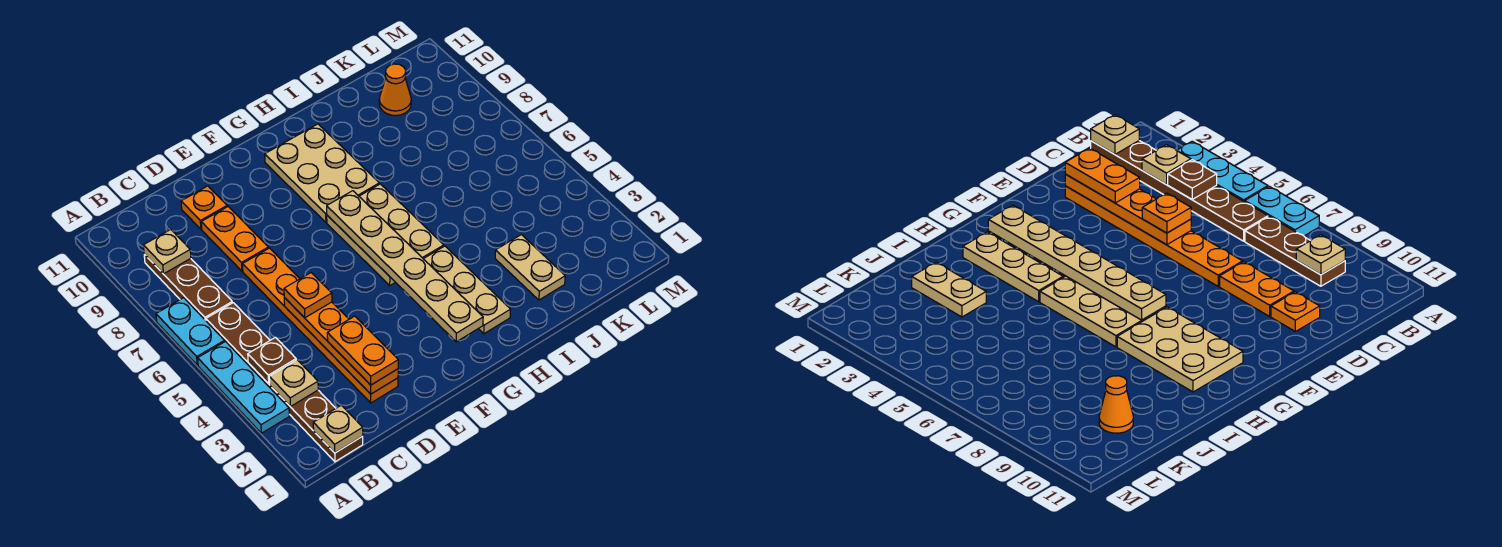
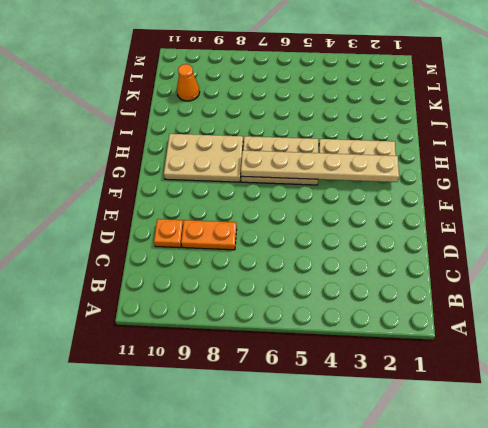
none -> cyan plate A3:A5 level 1
none -> cyan plate A6:A7 level 1
none -> brown plate B1:B6 level 1

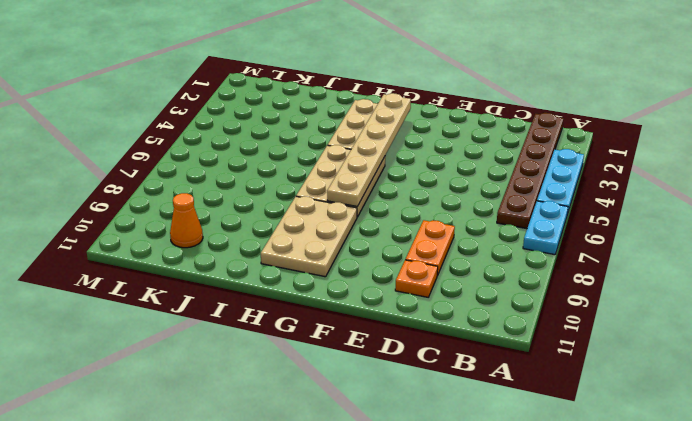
none -> brown plate B7:B9 level 1
none -> orange plate D2:D7 level 1
none -> tan plate J2:J3 level 1

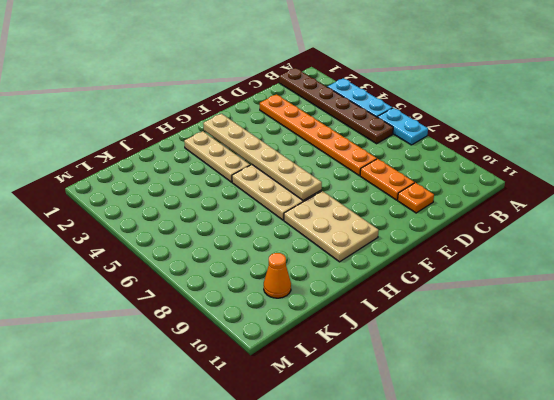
none -> brown plate B7:B9 level 1
none -> tan plate J2:J3 level 1
none -> tan plate B1 level 2

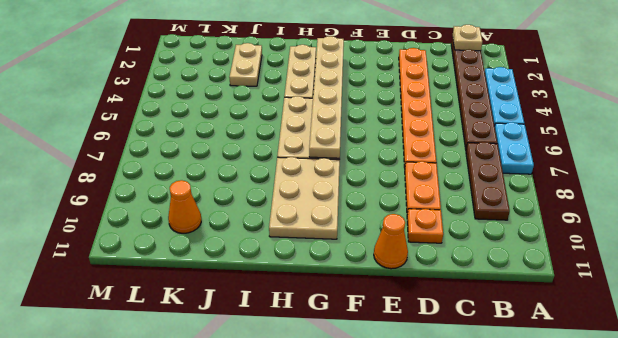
orange cone E11 level 1 -> none
none -> tan plate B3 level 2
none -> brown plate B4 level 2
none -> tan plate B9 level 2

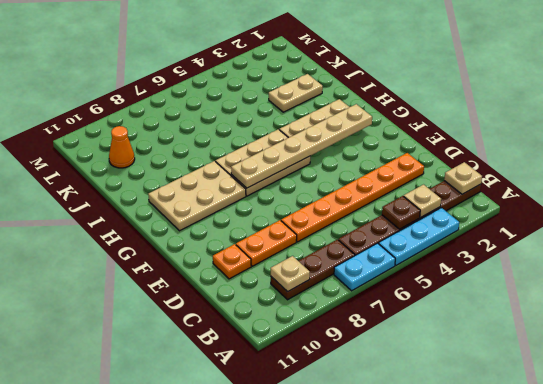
none -> orange plate D2:D5 level 2
none -> orange plate D2:D3 level 3
none -> orange plate D5 level 3

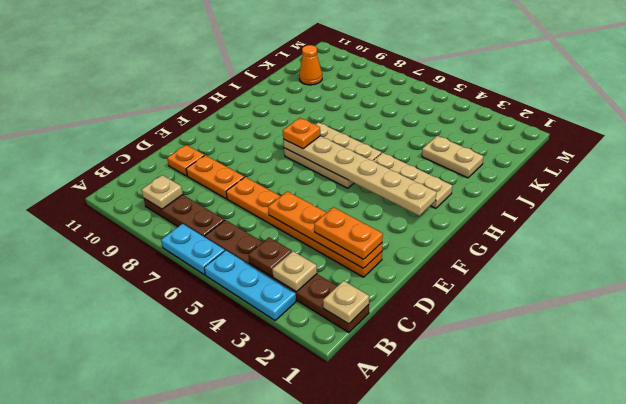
orange plate G7 level 3 -> orange plate D5 level 3
none -> tan plate G8:H10 level 1

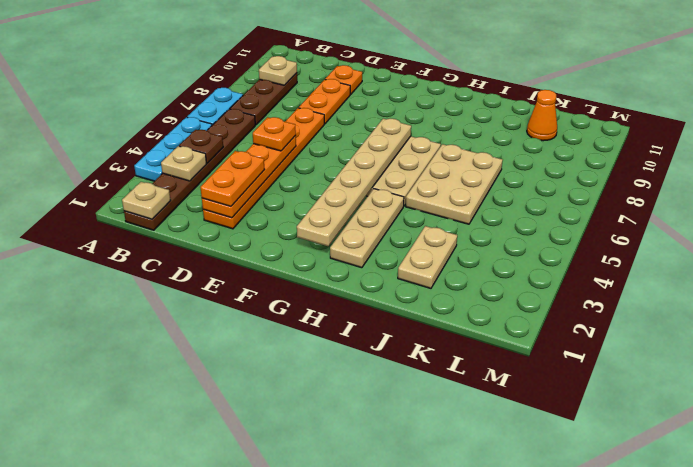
tan plate I5:J7 level 1 -> tan plate G8:H10 level 1

